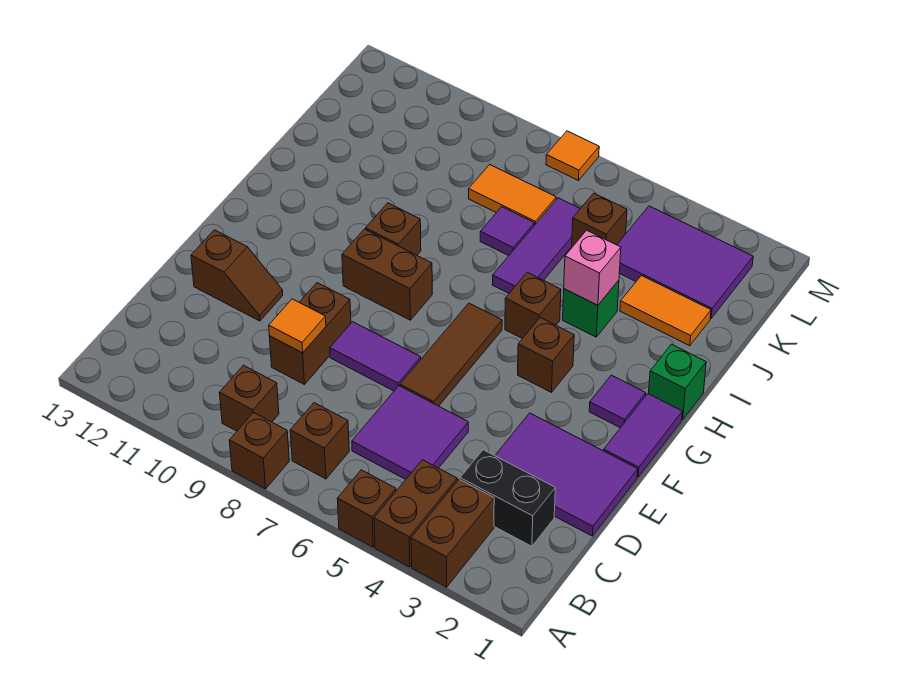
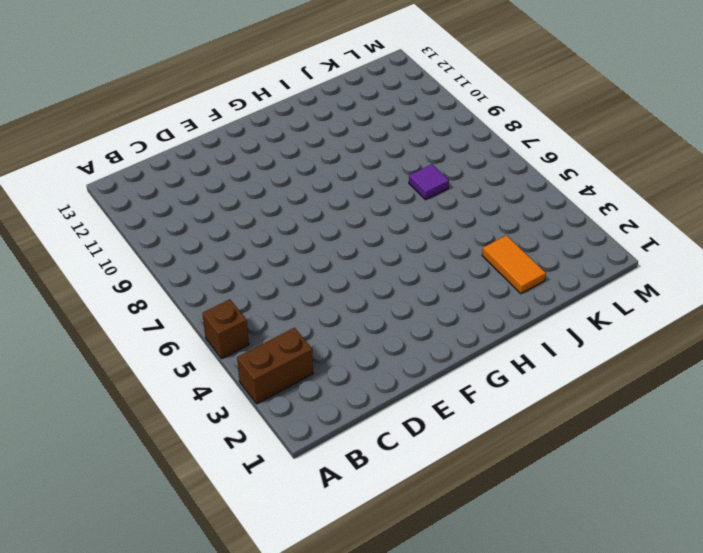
none -> brown brick A4:B4 level 1
none -> brown brick A8 level 1
none -> brown brick B7 level 1
none -> brown brick B9 level 1

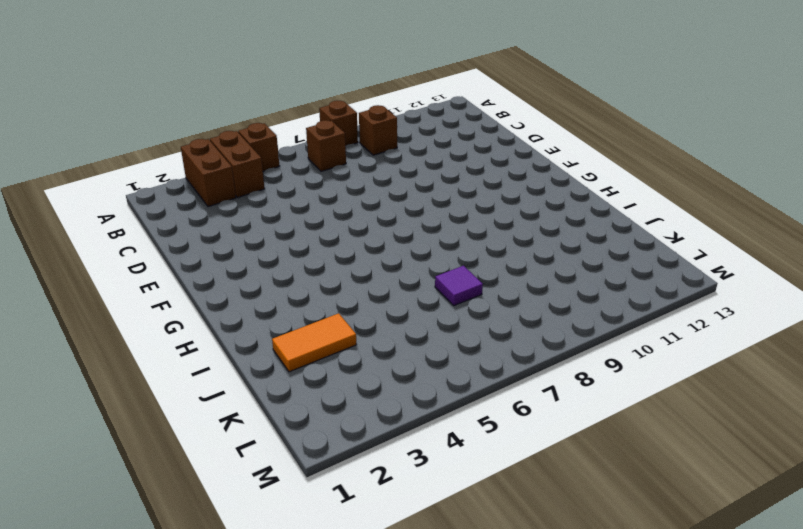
none -> black brick C2:C3 level 1
none -> purple tile C5:D6 level 1
none -> purple tile D1:E3 level 1
none -> brown brick D9:E9 level 1

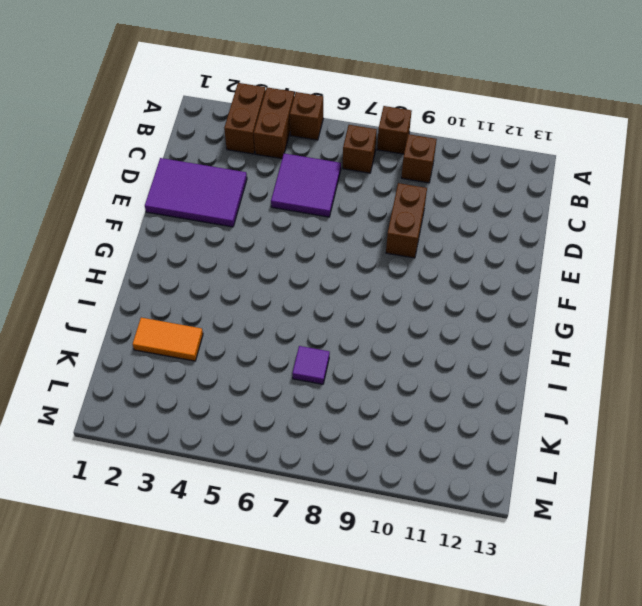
none -> black brick C2:C3 level 1
none -> brown tile E6:G6 level 1
none -> purple tile E7:E8 level 1
none -> brown slope E11:E12 level 1 top 12

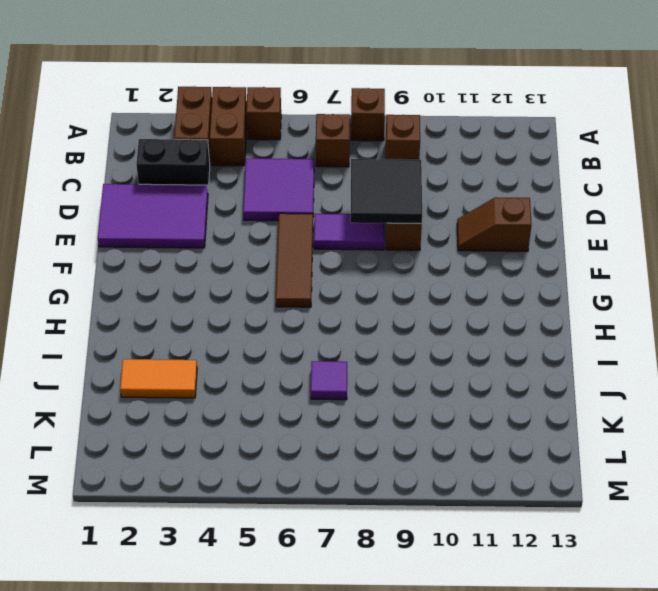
black tile D8:E9 level 2 -> orange tile D9 level 2
none -> purple tile F1:G1 level 1
none -> purple tile G2 level 1
none -> brown brick G4 level 1
none -> brown brick G8:G9 level 1

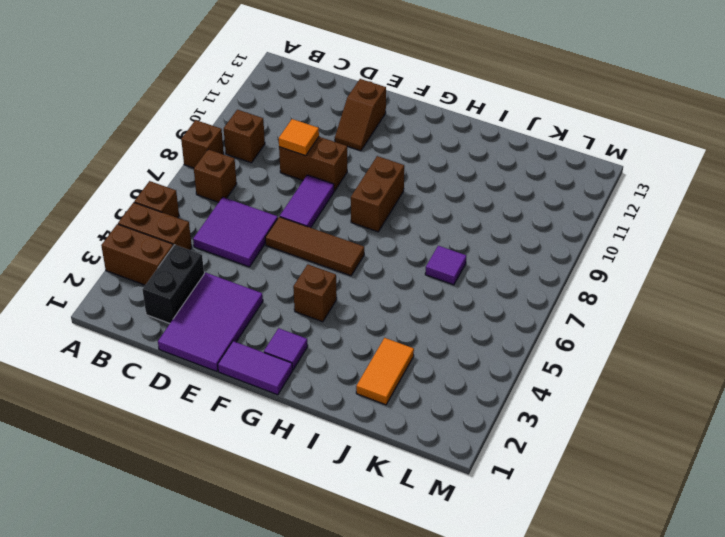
none -> green brick H1 level 1
none -> brown brick H5 level 1
none -> brown brick H9 level 1
none -> green brick I4 level 1

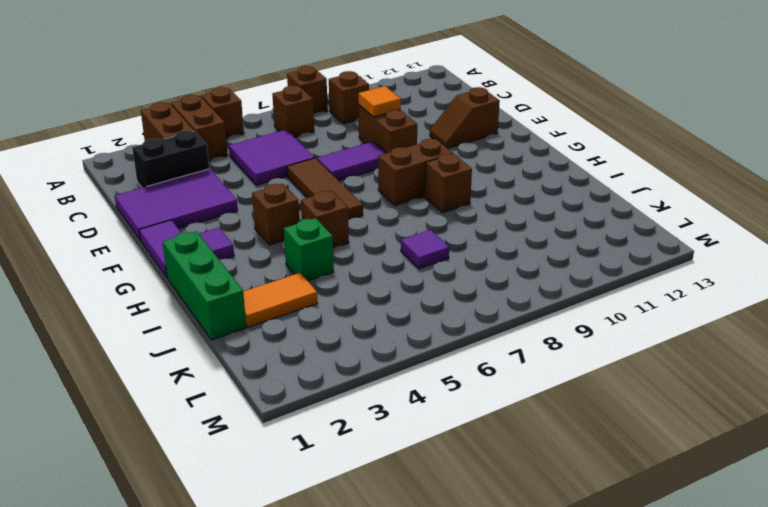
green brick H1:J1 level 1 -> green brick H1 level 1
none -> purple tile I6:K6 level 1
none -> purple tile K2:L4 level 1
none -> brown brick K5 level 1
none -> orange tile K7:K8 level 1

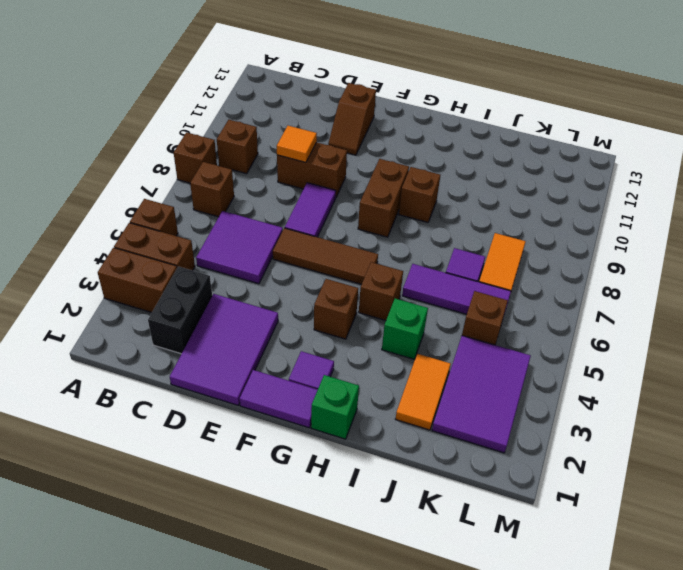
none -> orange tile M7 level 1
none -> pink brick I4 level 2

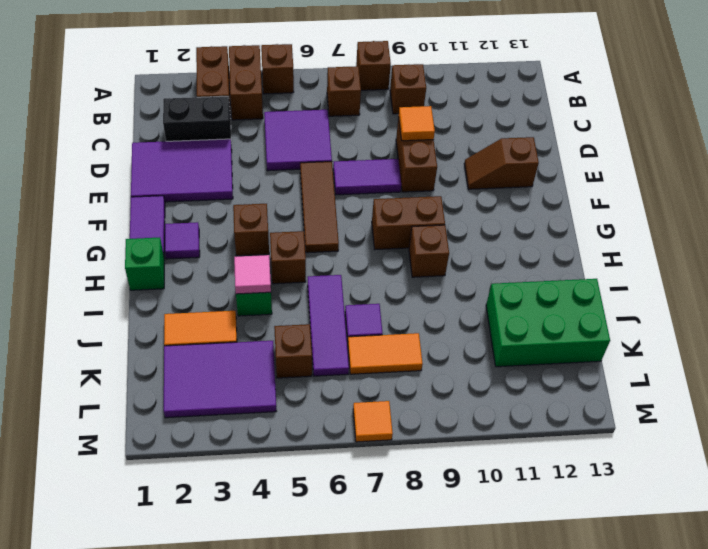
pink tile I4 level 2 -> pink brick I4 level 2
green brick J11:K13 level 1 -> none

